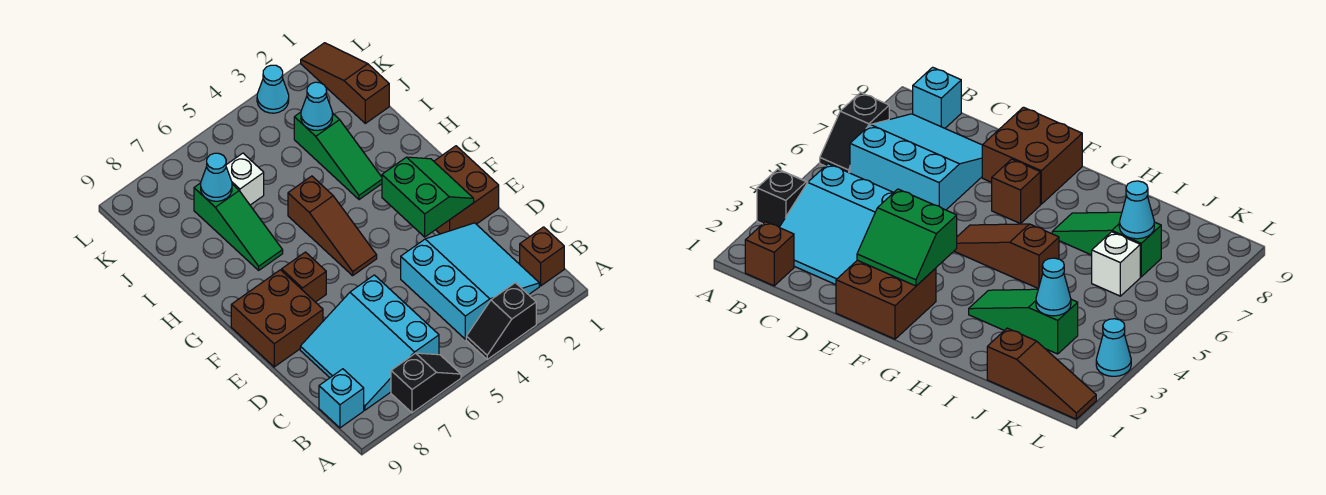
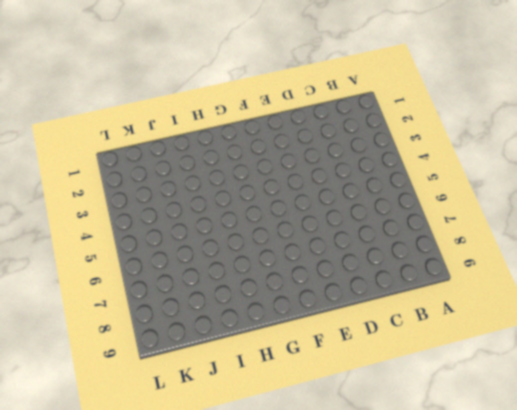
none -> black slope A3:A4 level 1 top 3
none -> black slope A6:A7 level 1 top 7
none -> brown brick B1 level 1

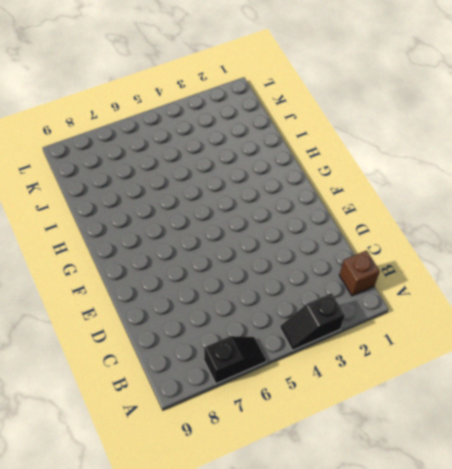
none -> cyan slope B2:D4 level 1 top 4
none -> cyan slope B6:D8 level 1 top 6
none -> cyan brick B9 level 1

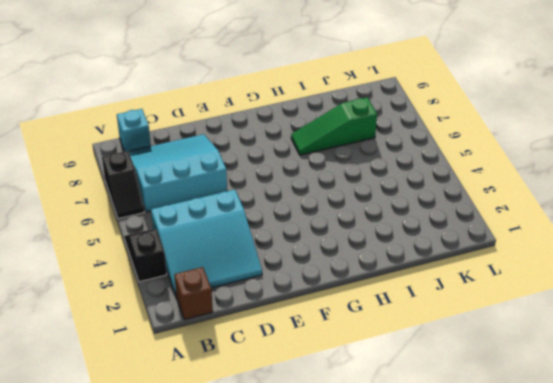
none -> brown brick E1:F2 level 1
none -> brown brick E8:F9 level 1
none -> brown slope F5:H5 level 1 top H

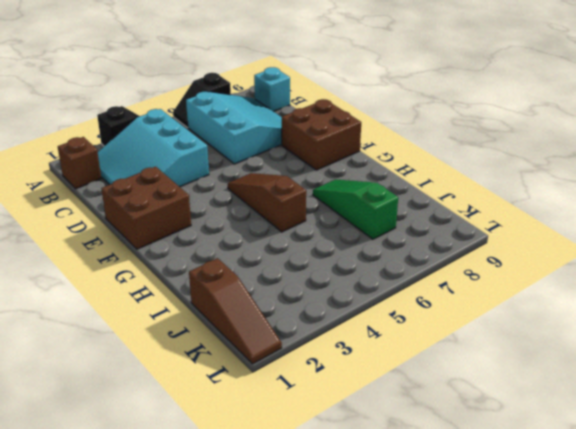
none -> brown brick F7 level 1
none -> green slope H3:J3 level 1 top J
none -> white brick J6 level 1

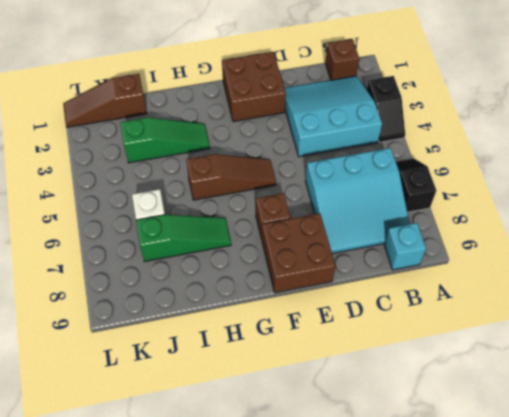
none -> cyan cone L3 level 1
none -> green slope E2:F3 level 2 top 3
none -> cyan cone J3 level 2

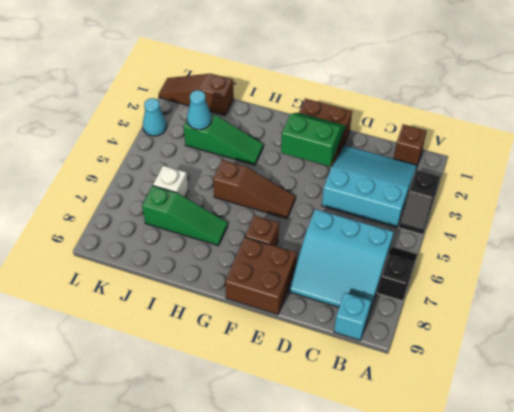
none -> cyan cone J7 level 2

